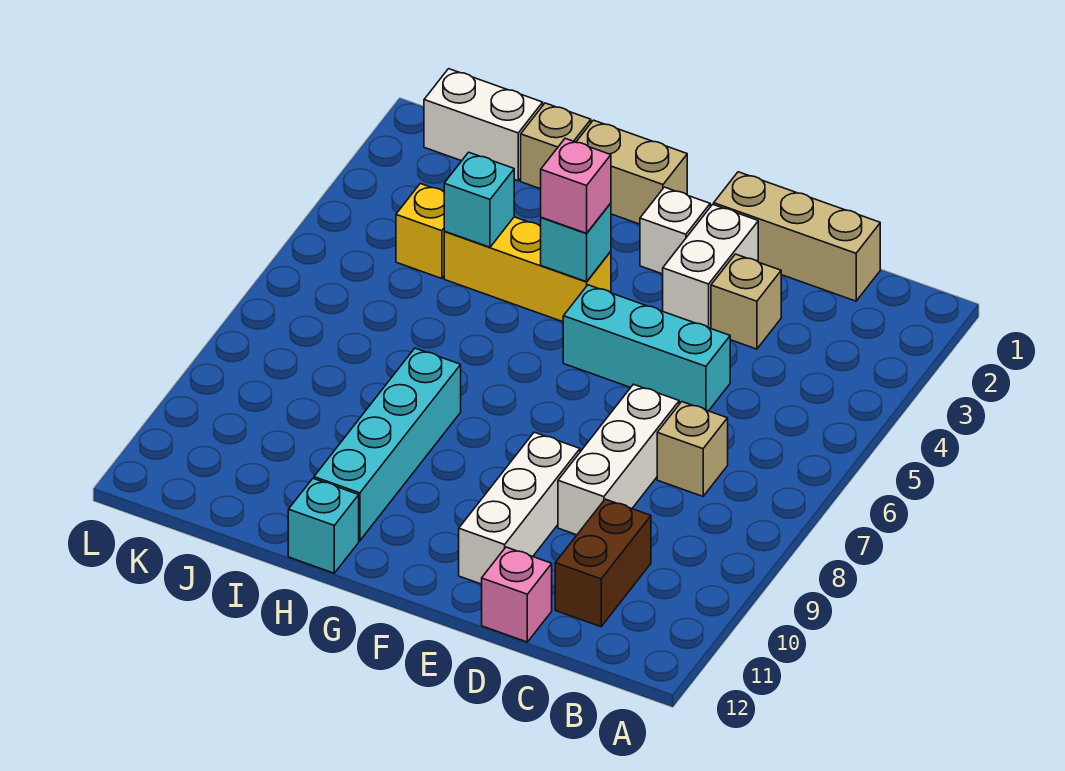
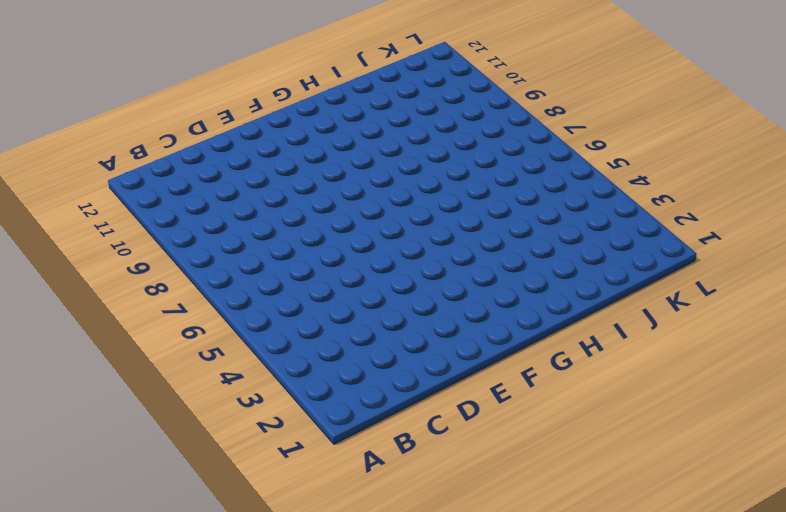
none -> tan brick C1:E1 level 1
none -> tan brick C7 level 1
none -> brown brick C10:C11 level 1

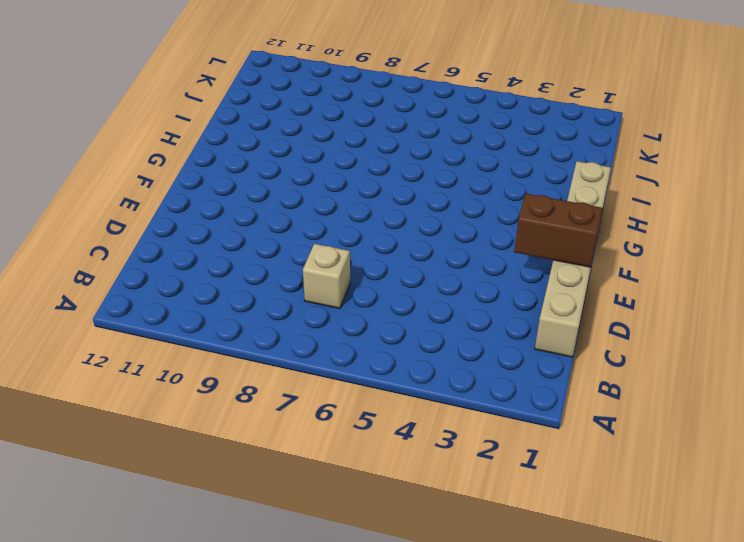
brown brick E1:E2 level 2 -> brown brick C10:C11 level 1
none -> tan brick D3 level 1
none -> cyan brick D5:F5 level 1
none -> white brick D7:D9 level 1

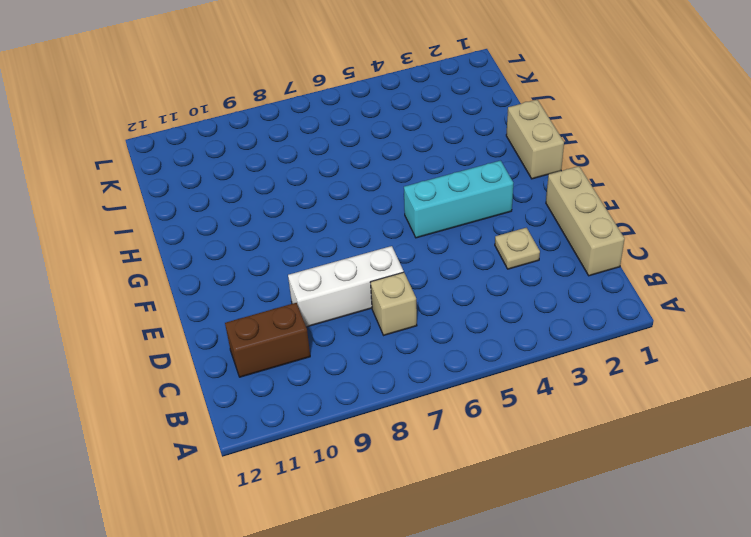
tan plate D3 level 1 -> tan brick D3 level 1
cyan brick F3:F5 level 1 -> cyan brick D5:F5 level 1
none -> pink brick D12 level 1
none -> white brick E2:E3 level 1
none -> white brick E9:E11 level 1

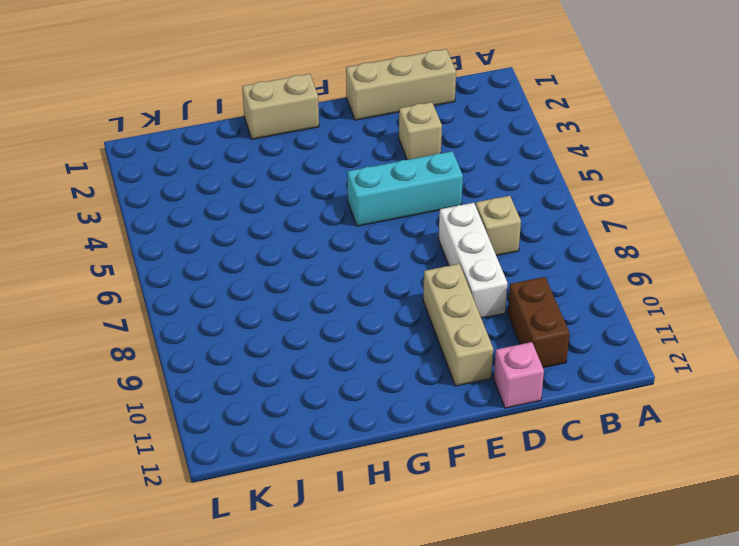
tan brick E9:E11 level 1 -> white brick E9:E11 level 1
none -> white brick E2:E3 level 1
none -> white brick F2 level 1
none -> yellow brick G4:I4 level 1

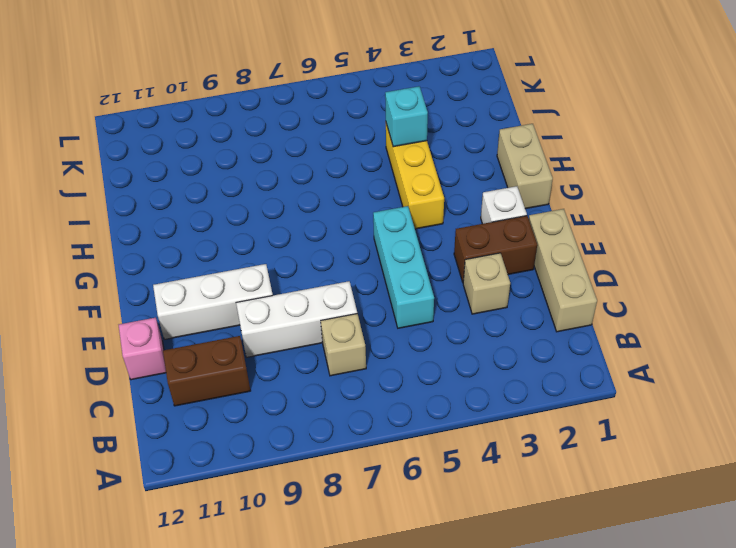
brown brick E2:E3 level 1 -> white brick E2:E3 level 1
none -> cyan brick H8:H11 level 1
none -> cyan brick H12 level 1
none -> tan brick I1 level 1

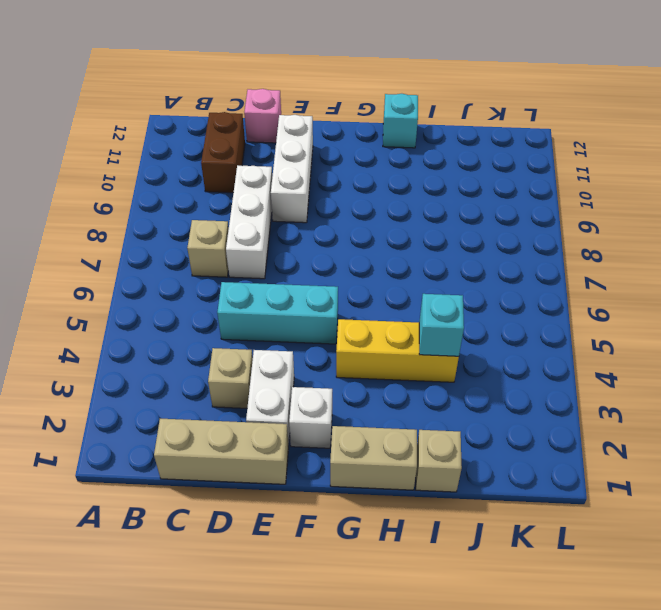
none -> cyan brick H8:H11 level 1
none -> white brick J1:K1 level 1
none -> yellow brick J4 level 1

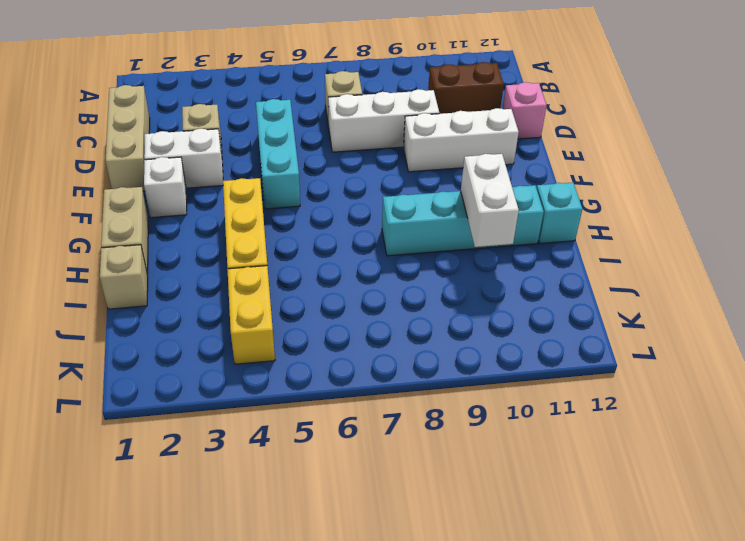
white brick H10:I10 level 2 -> white brick J1:K1 level 1
yellow brick J4:K4 level 1 -> yellow brick J4 level 1
none -> cyan brick G4 level 2
none -> cyan brick I4 level 2
none -> pink brick G4 level 3

